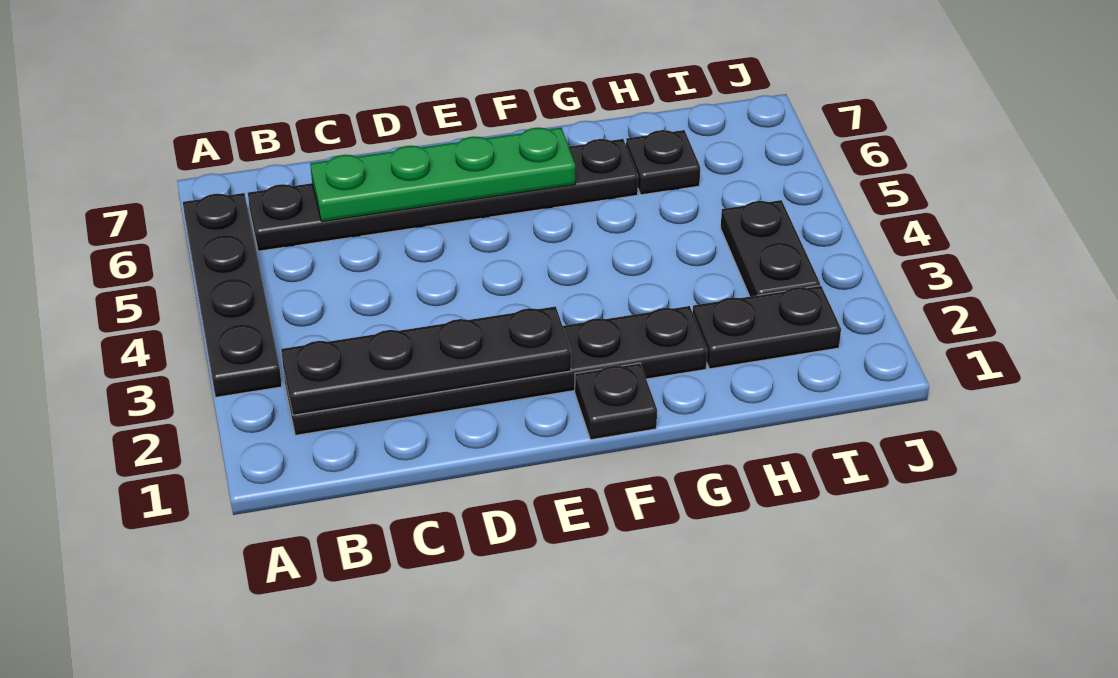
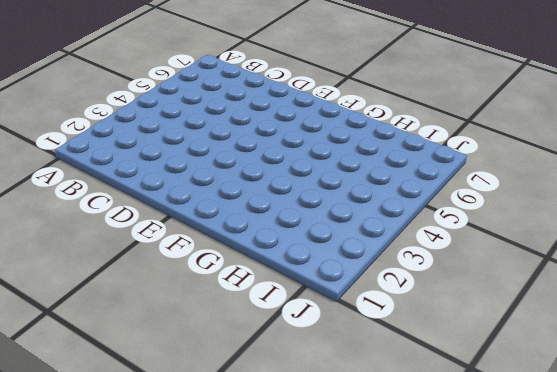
none -> black plate A3:A6 level 1
none -> black plate B2:G2 level 1

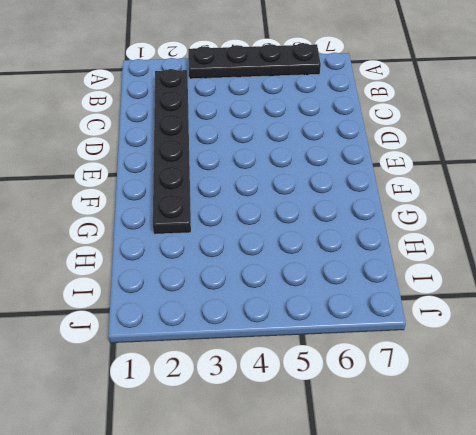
none -> black plate B6:G6 level 1
none -> black plate F1 level 1

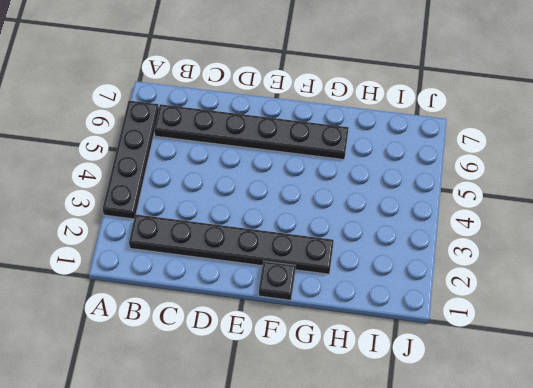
none -> black plate H2:I2 level 1
none -> black plate H6 level 1

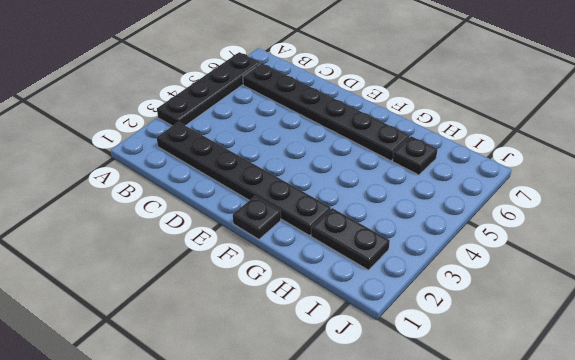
none -> black plate I3:I4 level 1
none -> black plate B2:E2 level 2

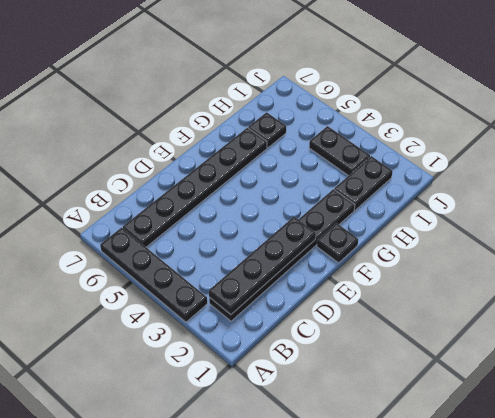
none -> green plate C6:F6 level 2

